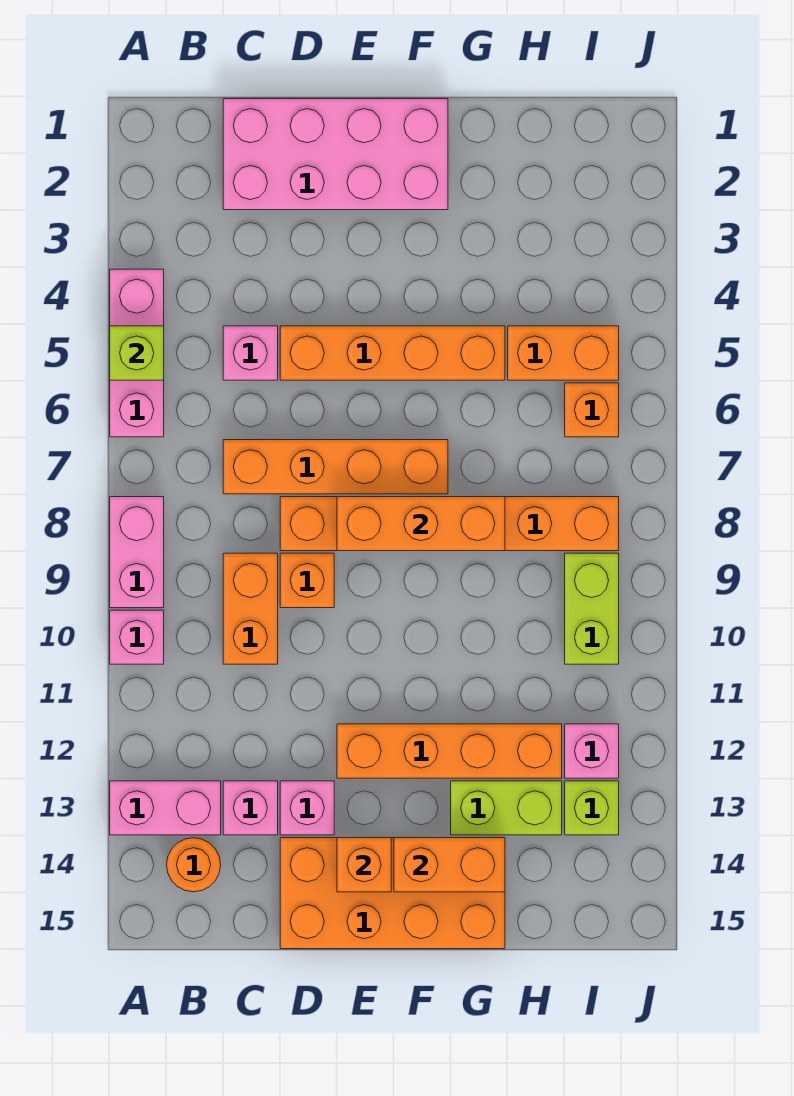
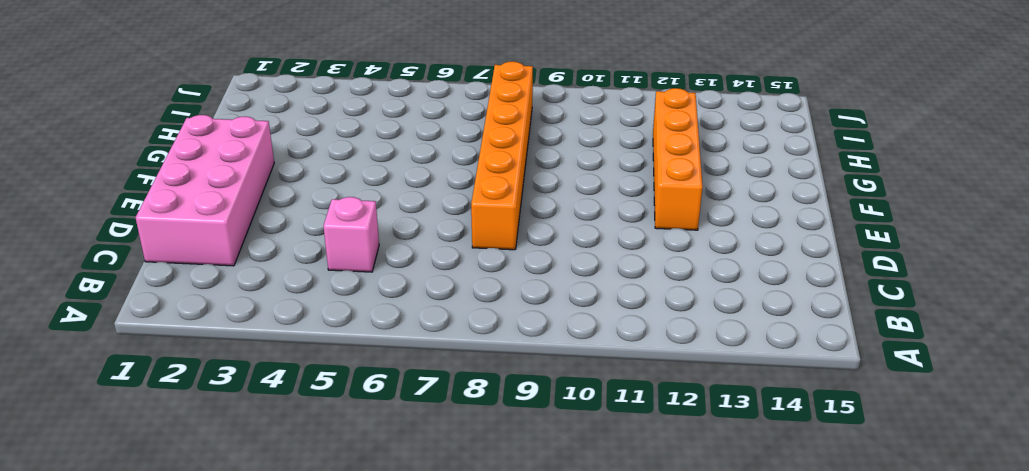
none -> pink brick A4:A6 level 1
none -> pink brick A8:A9 level 1
none -> pink brick A10 level 1

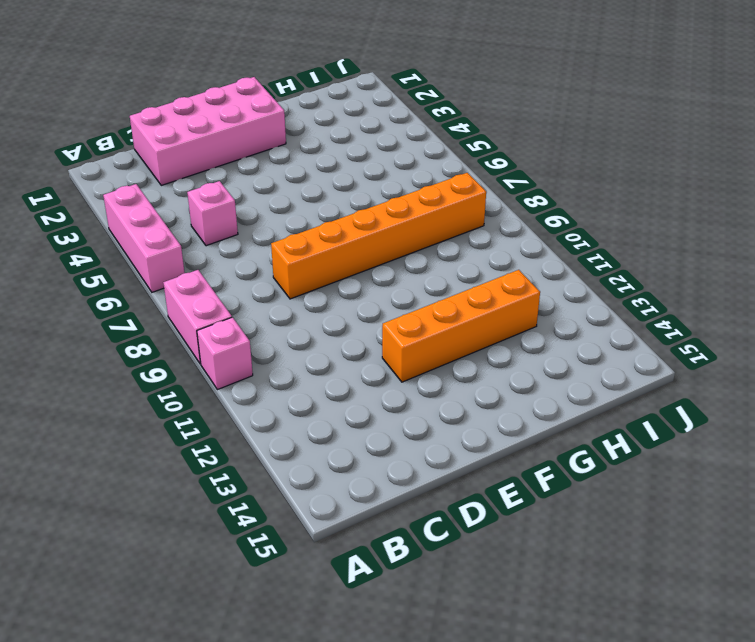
none -> pink brick A13:B13 level 1
none -> orange round brick B14 level 1
none -> orange brick C7:F7 level 1

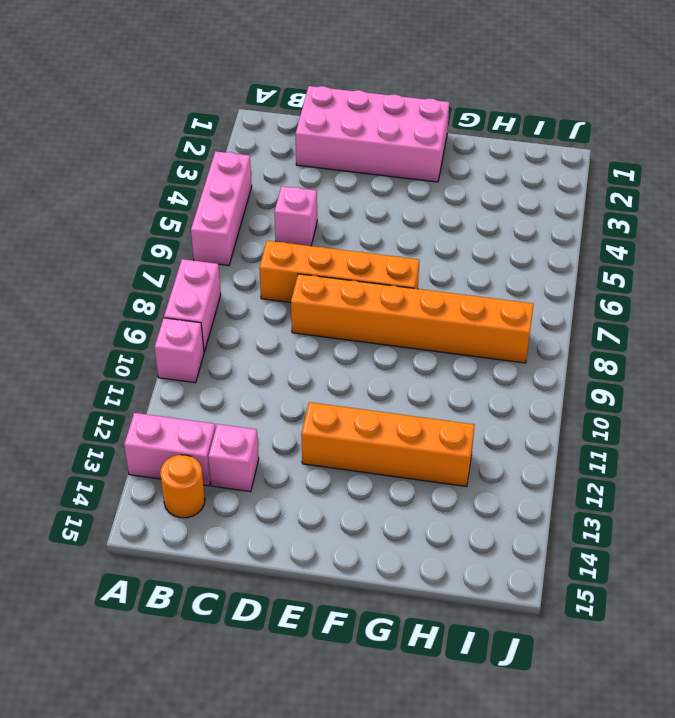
none -> orange brick C9:C10 level 1
none -> orange brick D5:G5 level 1
none -> orange brick D9 level 1

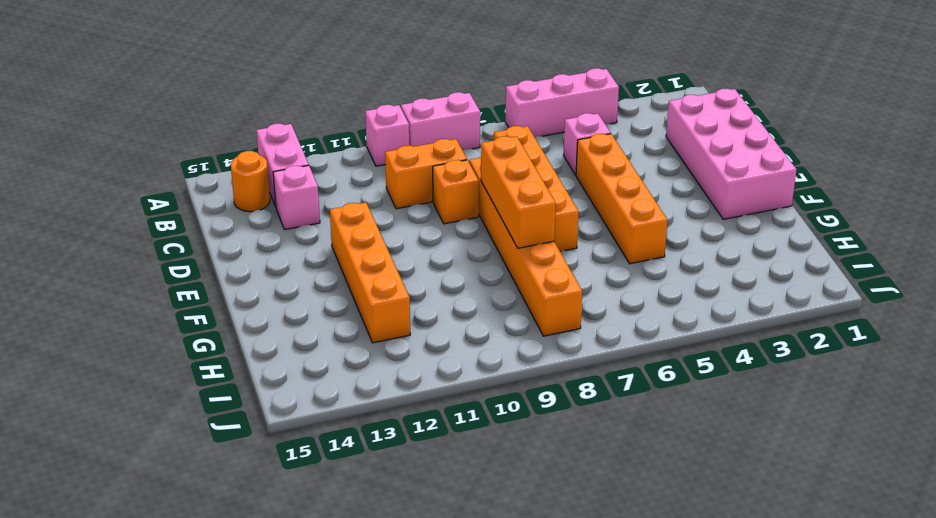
none -> pink brick D13 level 1
none -> orange brick D14:G15 level 1
none -> lime brick G13:H13 level 1

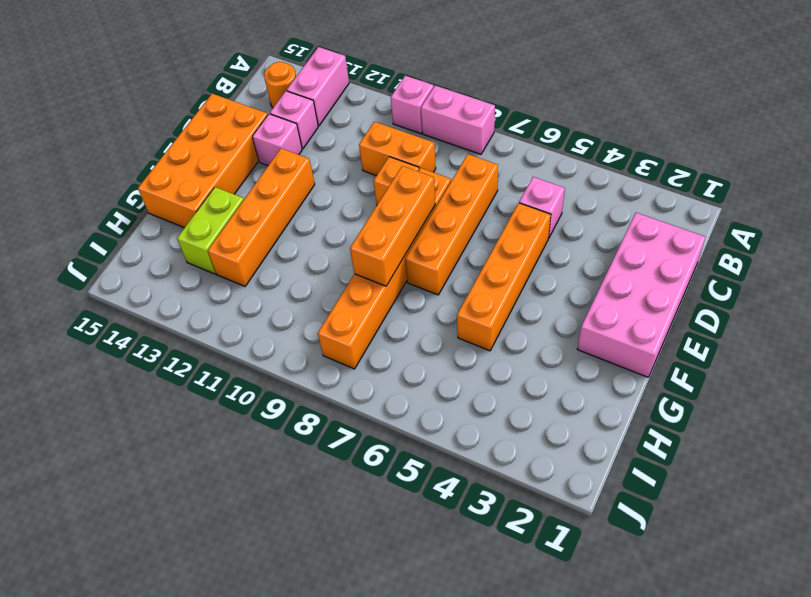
none -> pink brick A4:A6 level 1
none -> orange brick H5:I5 level 1
none -> orange brick I6 level 1

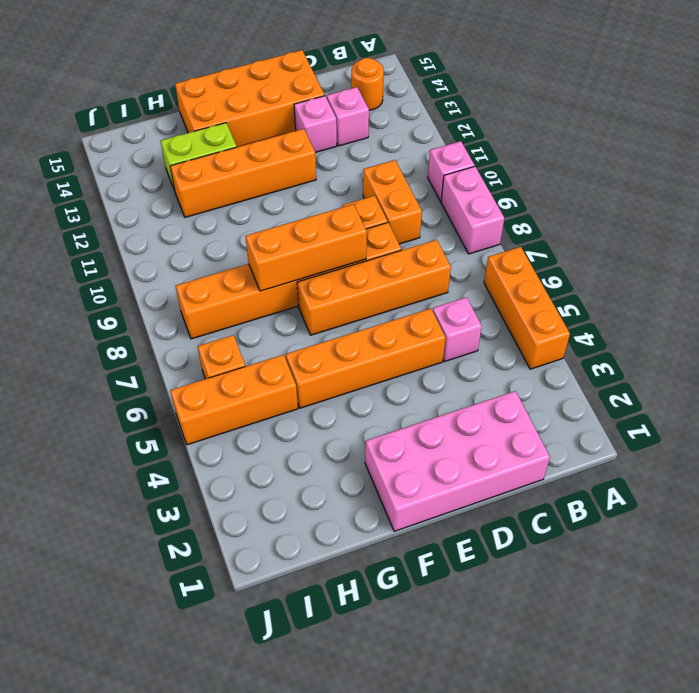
orange brick A4:A6 level 1 -> pink brick A4:A6 level 1
orange brick H5:J5 level 1 -> orange brick H5:I5 level 1
none -> pink brick A13:B13 level 1
none -> lime brick I9:I10 level 1
none -> pink brick I12 level 1

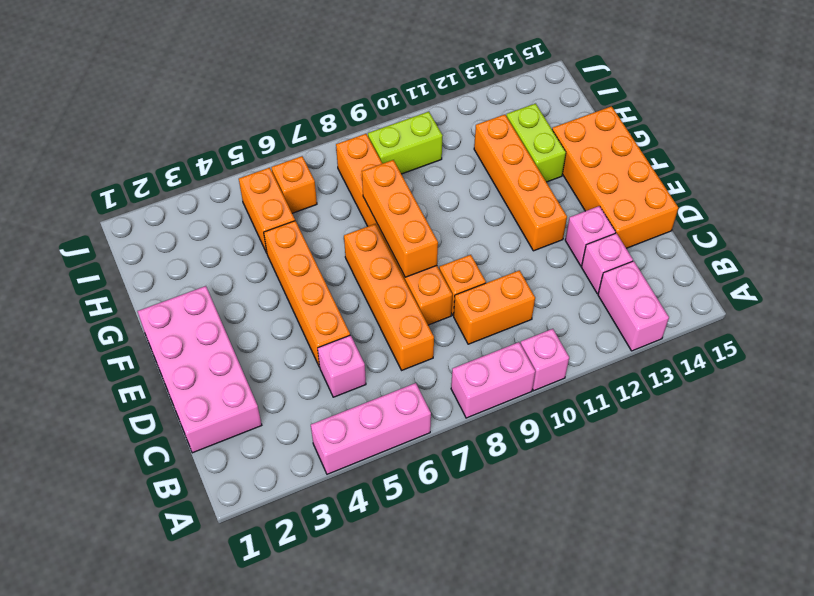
none -> orange round brick B14 level 1
none -> pink brick I12 level 1
none -> lime brick I13 level 1

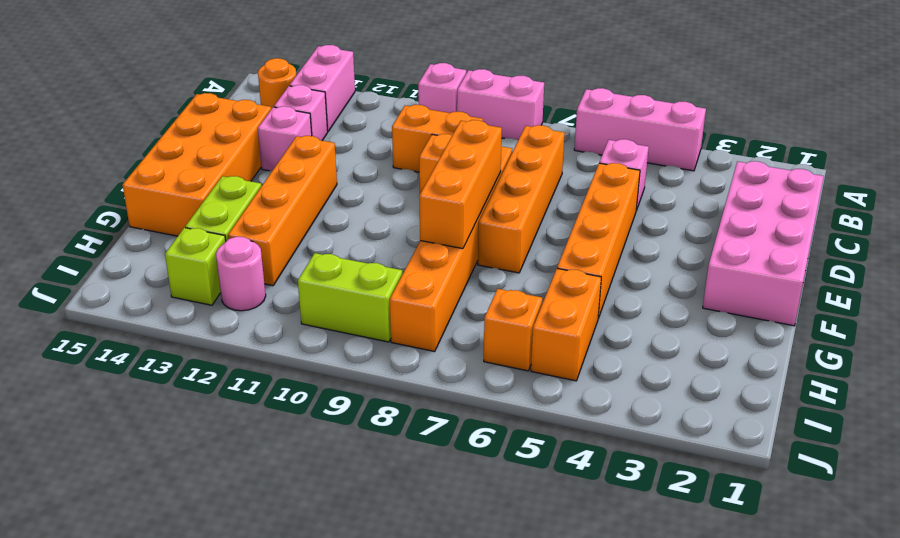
pink round brick I12 level 1 -> pink brick I12 level 1
none -> lime brick A5 level 2
none -> orange brick E14 level 2
none -> orange brick F14:G14 level 2

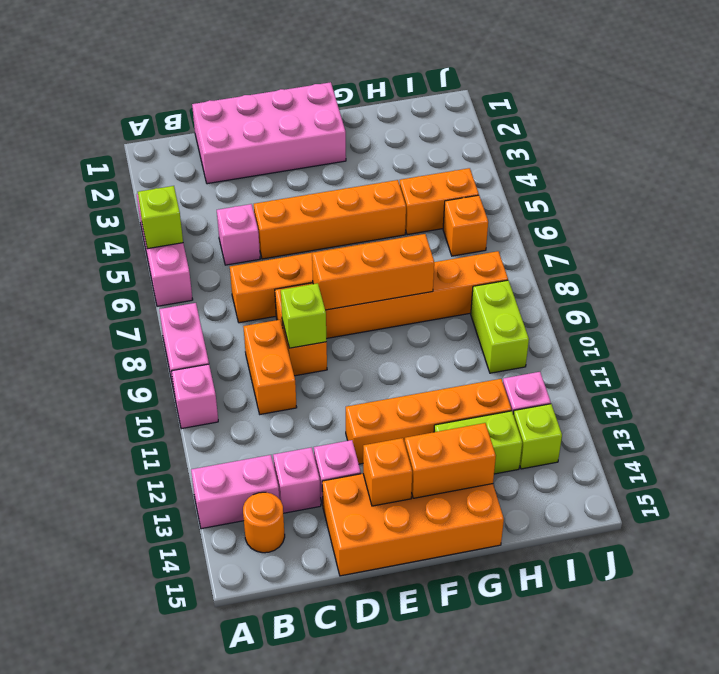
lime brick D9 level 2 -> none

